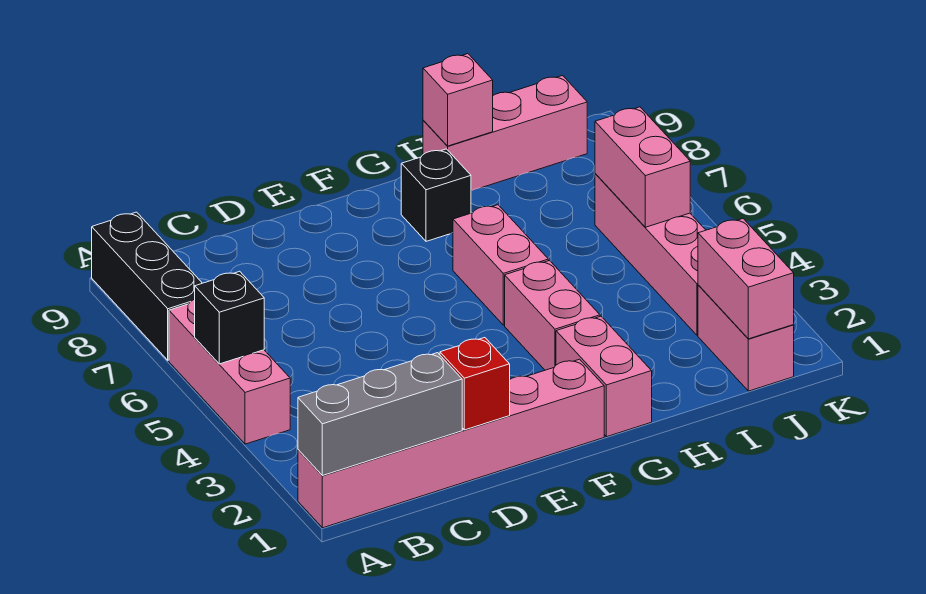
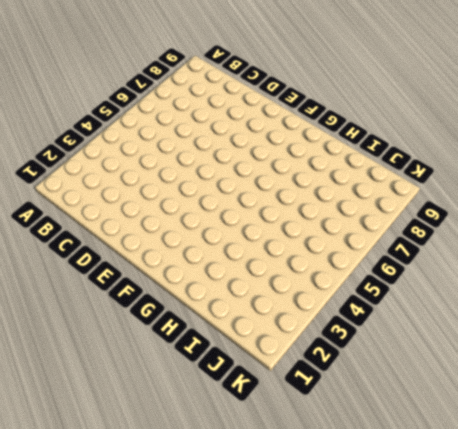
none -> pink brick A1:F1 level 1
none -> pink brick A4:A6 level 1
none -> black brick A7:A9 level 1

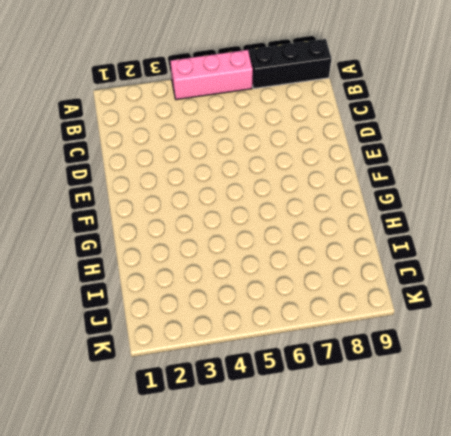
none -> pink brick A1:F1 level 1
none -> pink brick G1:G2 level 1
none -> pink brick G3:G4 level 1

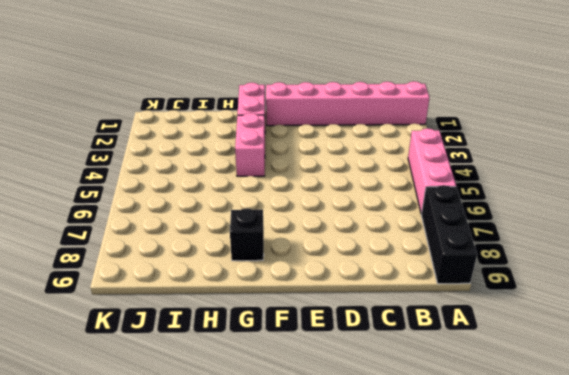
none -> pink brick G5:G6 level 1
none -> pink brick H9:J9 level 1
none -> pink brick J1:J2 level 1

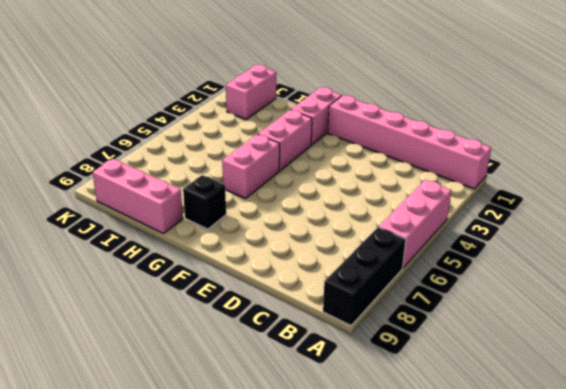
none -> pink brick J3:J6 level 1
none -> grey brick A1:C1 level 2
none -> black brick A5 level 2

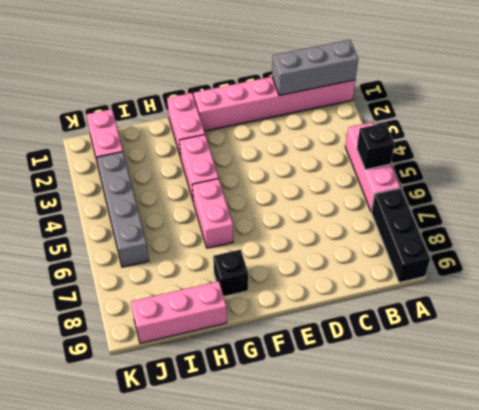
grey brick J3:J6 level 1 -> pink brick J3:J6 level 1
none -> red brick D1 level 2
none -> pink brick H9 level 2
none -> pink brick J1:J2 level 2

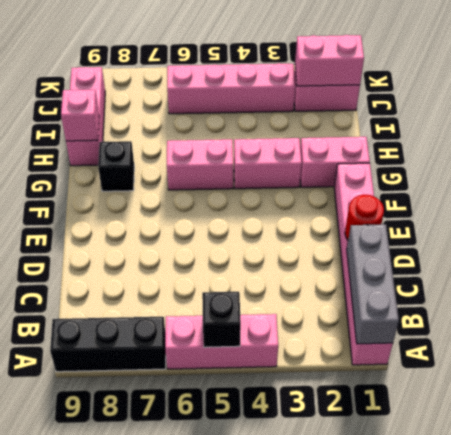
red round brick D1 level 2 -> red brick D1 level 2
none -> pink brick J5:J6 level 2

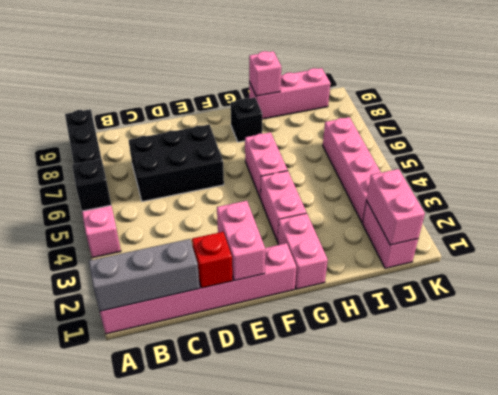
black brick C6:E7 level 1 -> none
pink brick E1:E2 level 2 -> pink brick J5:J6 level 2

